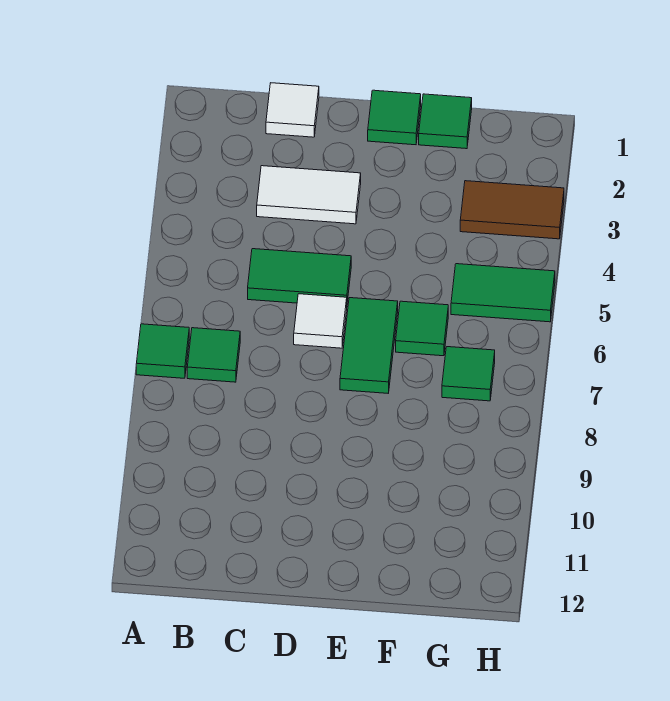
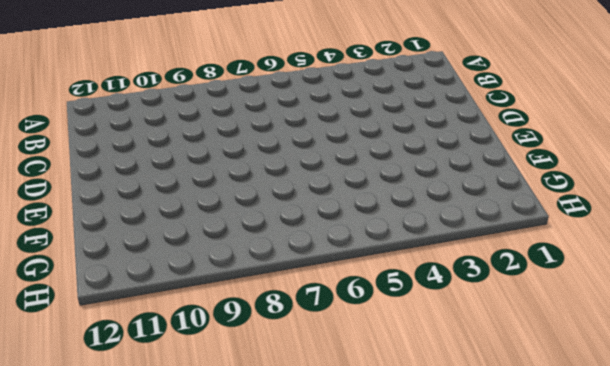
none -> green tile A7 level 1
none -> green tile B7 level 1
none -> white tile C1 level 1

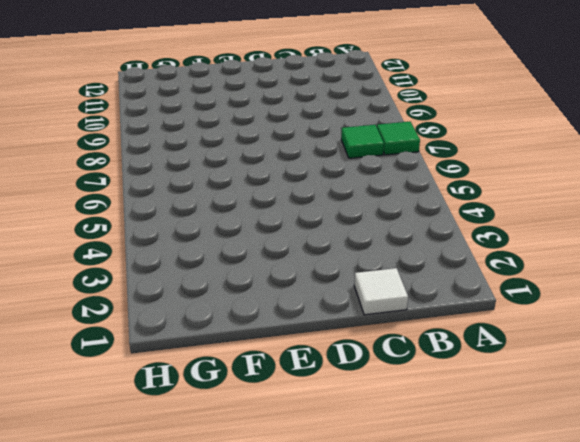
none -> white tile C3:D3 level 1
none -> green tile C5:D5 level 1
none -> white tile D6 level 1

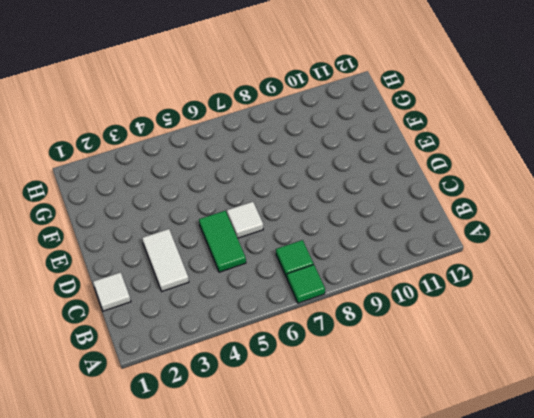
none -> green tile E1 level 1
none -> green tile E6:E7 level 1
none -> green tile F1 level 1

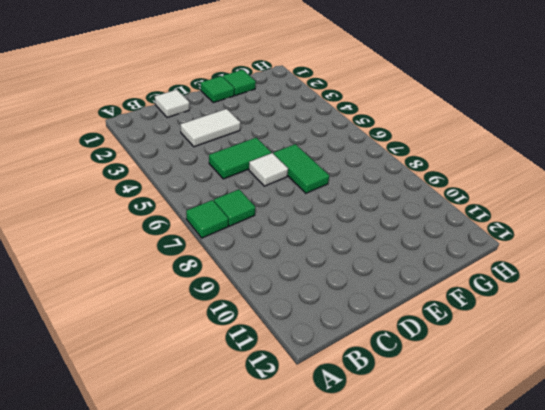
none -> green tile F6 level 1
none -> brown tile G3:H3 level 1
none -> green tile G5:H5 level 1

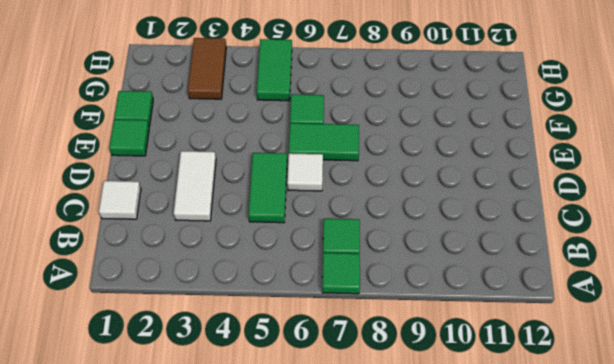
none -> green tile G7 level 1

